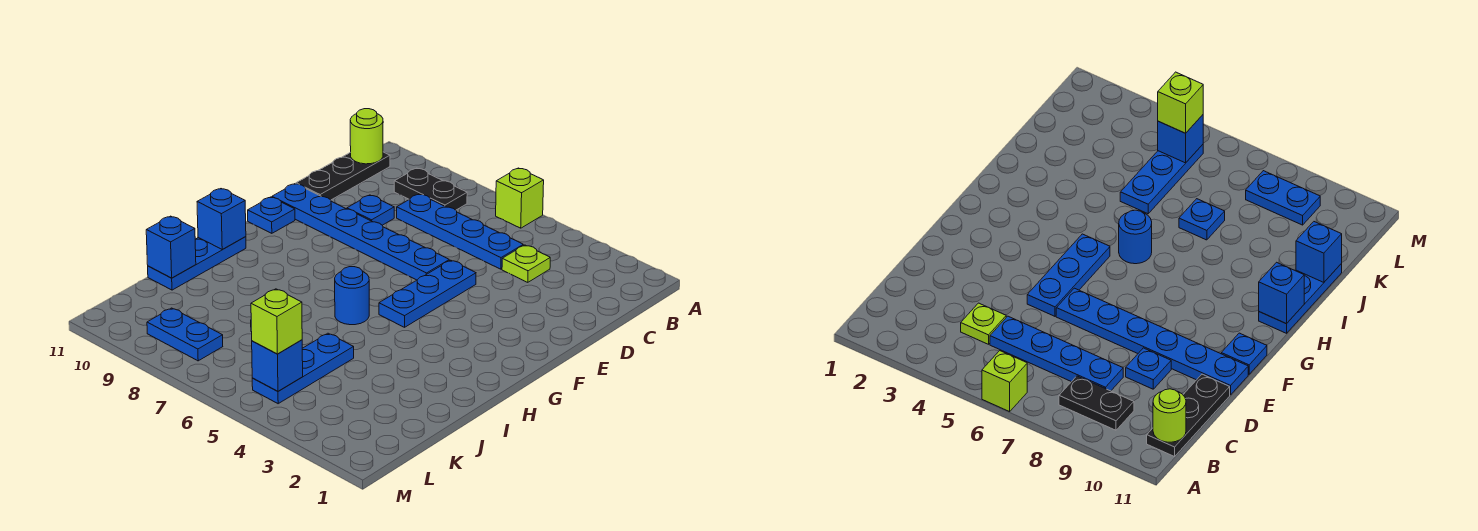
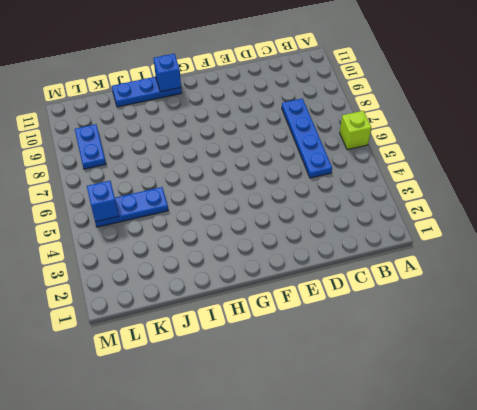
none -> black plate B8:B9 level 1
none -> black plate B11:D11 level 1
none -> lime plate C4 level 1

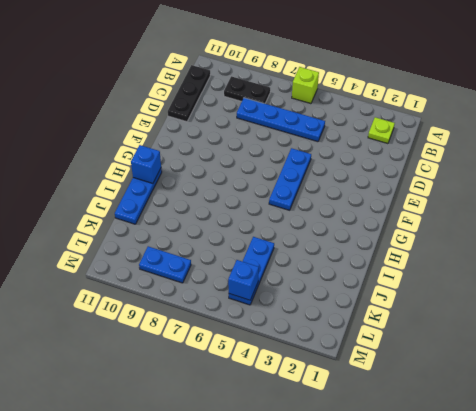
lime plate B2 level 1 -> lime plate C4 level 1
none -> blue plate D9 level 1
none -> blue plate E6:E11 level 1
none -> blue plate F11 level 1

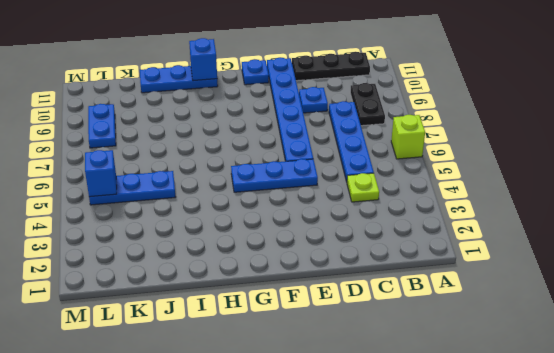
none -> blue round brick H6 level 1
none -> blue plate J7 level 1
none -> lime round brick B11 level 2

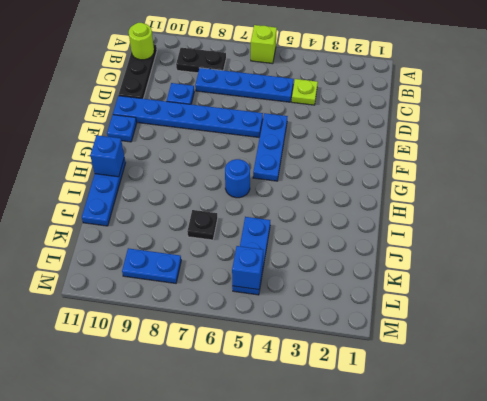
black plate J7 level 1 -> blue plate J7 level 1
none -> blue brick J11 level 2
none -> lime brick L5 level 3

